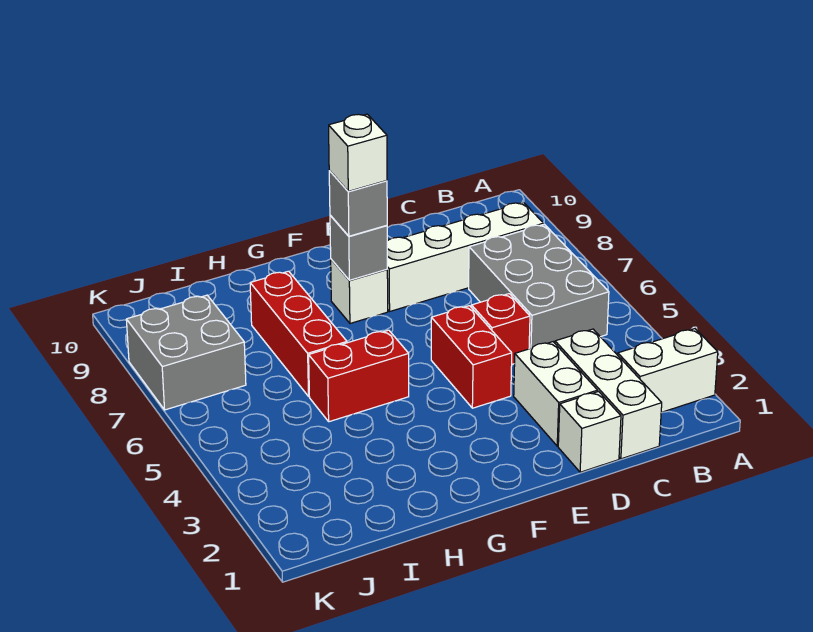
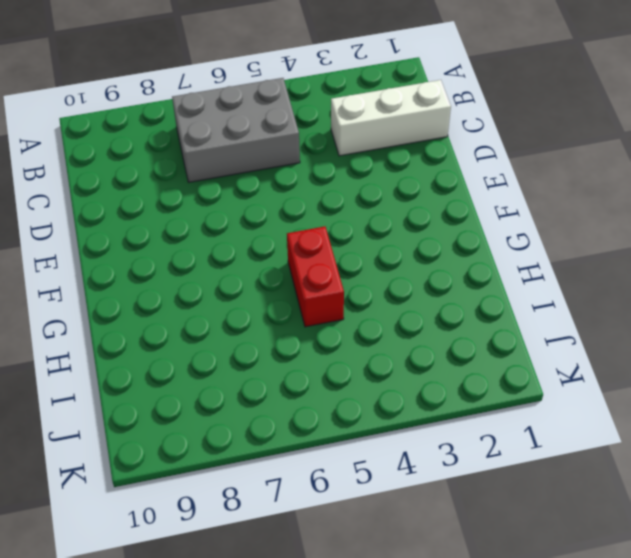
none -> white brick A2:B2 level 1
none -> white brick B8:E8 level 1
none -> white brick D1 level 1

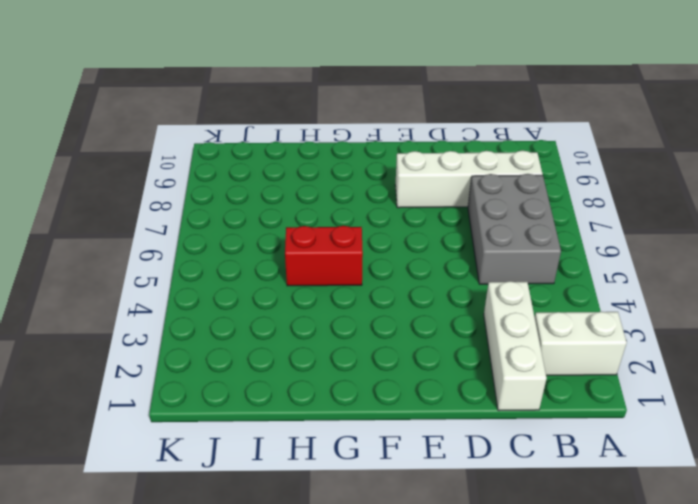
none -> white brick D1 level 1
none -> white brick D2:D3 level 1
none -> red brick D5 level 1

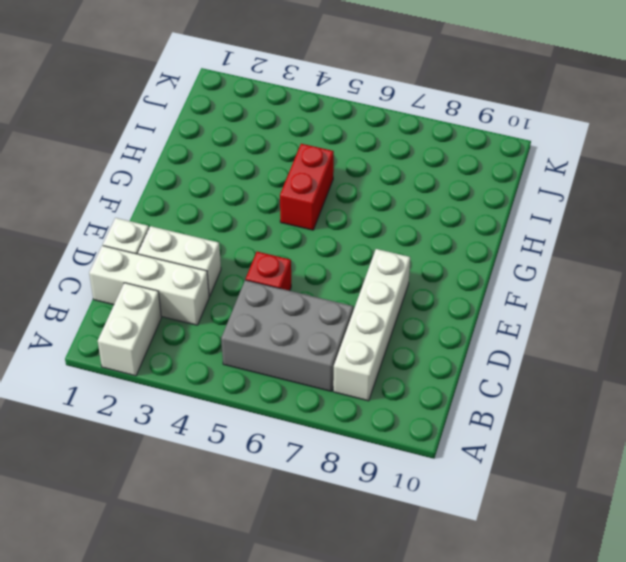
none -> red brick E4:E5 level 1
none -> white brick F8 level 1
none -> red brick H6:H8 level 1

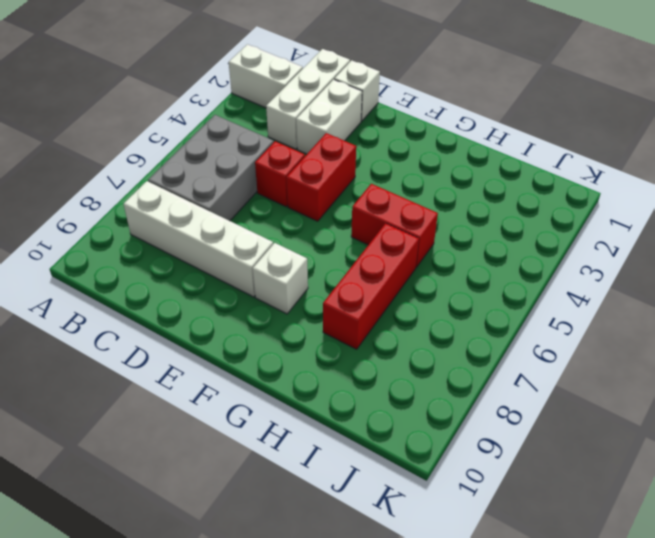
none -> grey brick J7:K8 level 1
none -> grey brick F8 level 2
none -> grey brick F8 level 3

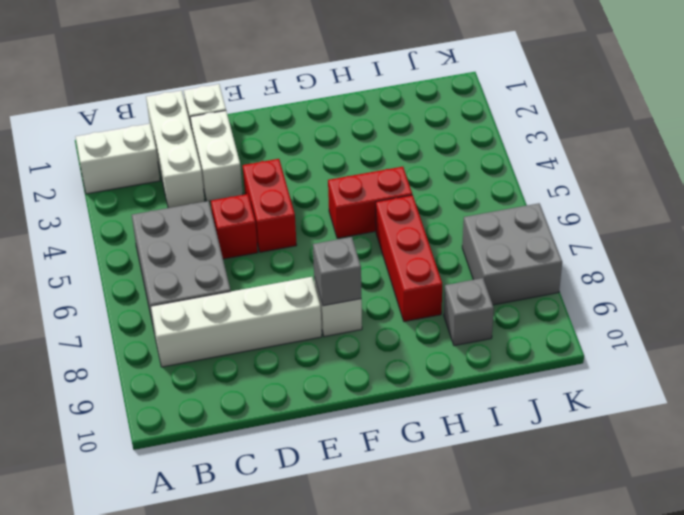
grey brick I9 level 1 -> grey brick F8 level 3
none -> white brick F8 level 4

